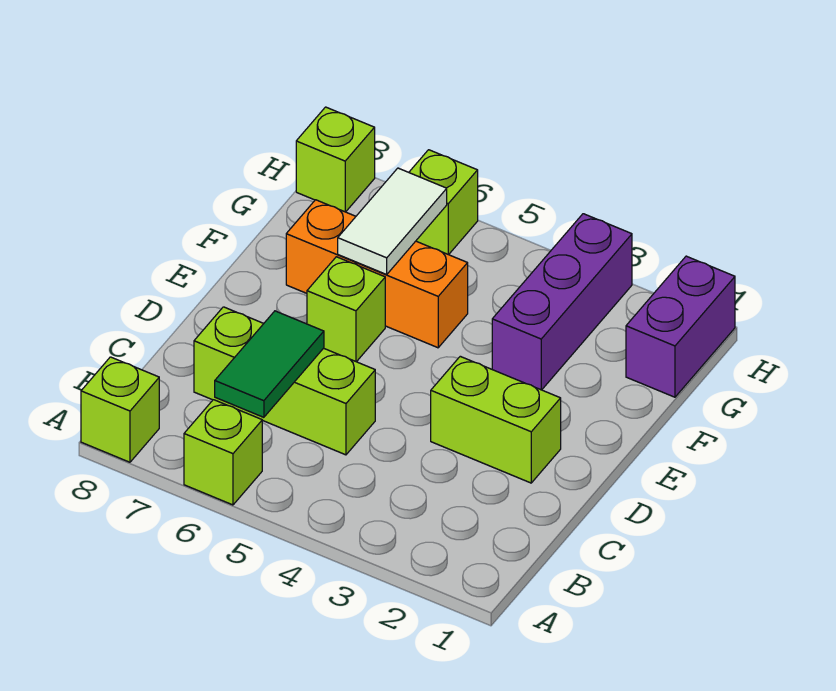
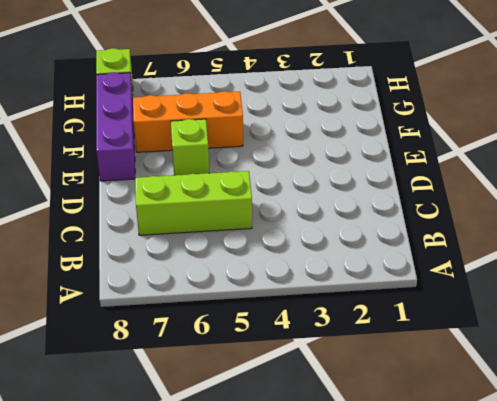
purple brick E8:G8 level 1 -> purple brick F3:H3 level 1
none -> lime brick A6 level 1
none -> lime brick A8 level 1
none -> lime brick D2:D3 level 1

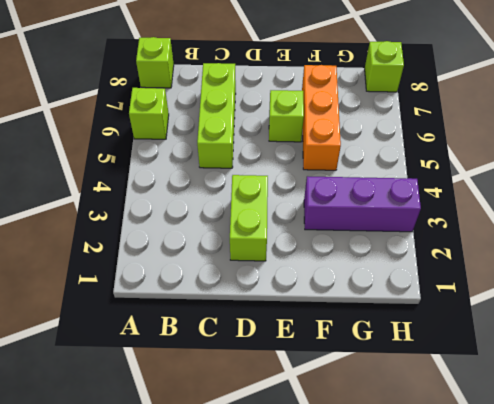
none -> purple brick G1:H1 level 1
none -> lime brick H6 level 1
none -> green tile B6:C6 level 2

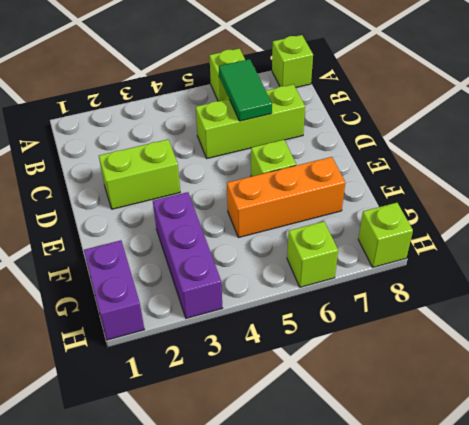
none -> white tile F6:G6 level 2

